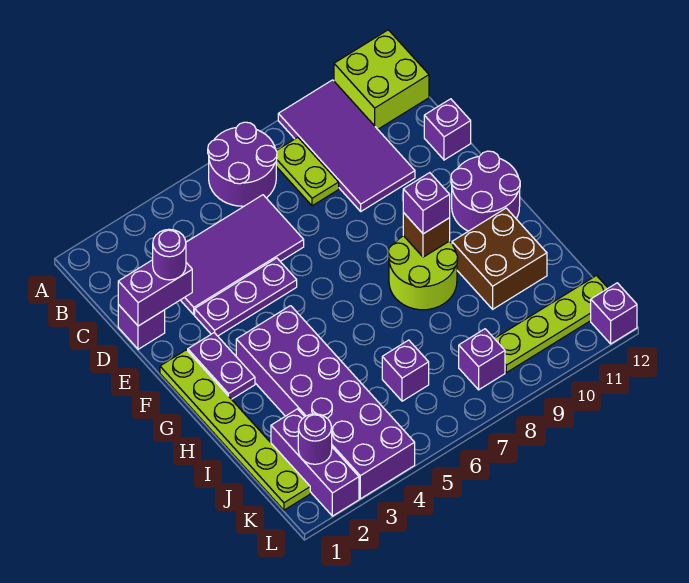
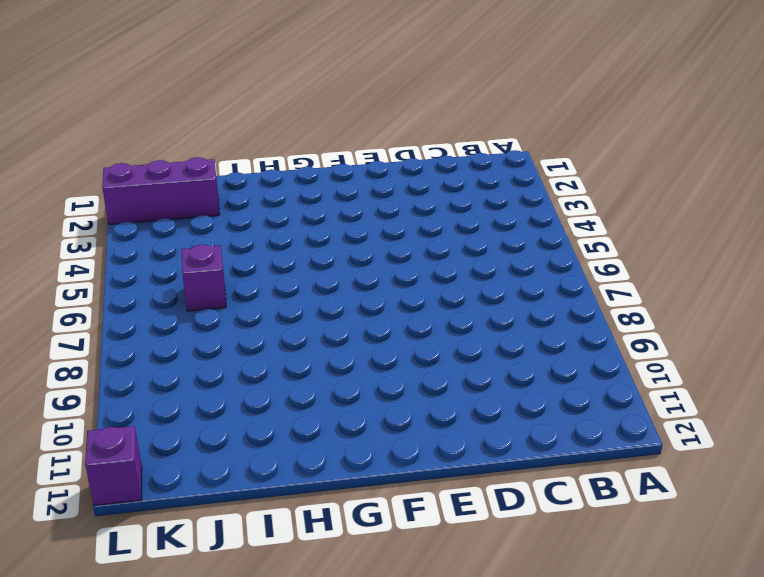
none -> purple round brick A6:B7 level 1
none -> purple tile A9:D10 level 1
none -> lime brick A11:B12 level 1

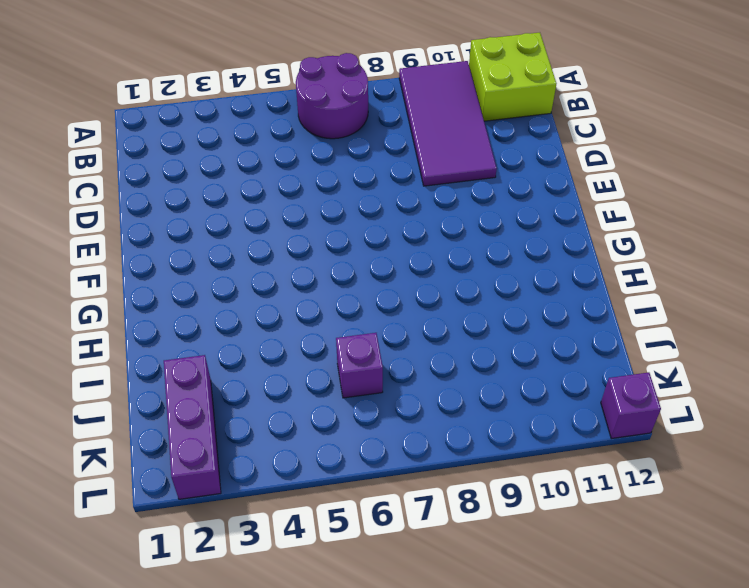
none -> lime plate B8:C8 level 1
none -> purple tile C3:D6 level 1
none -> purple brick D1 level 1

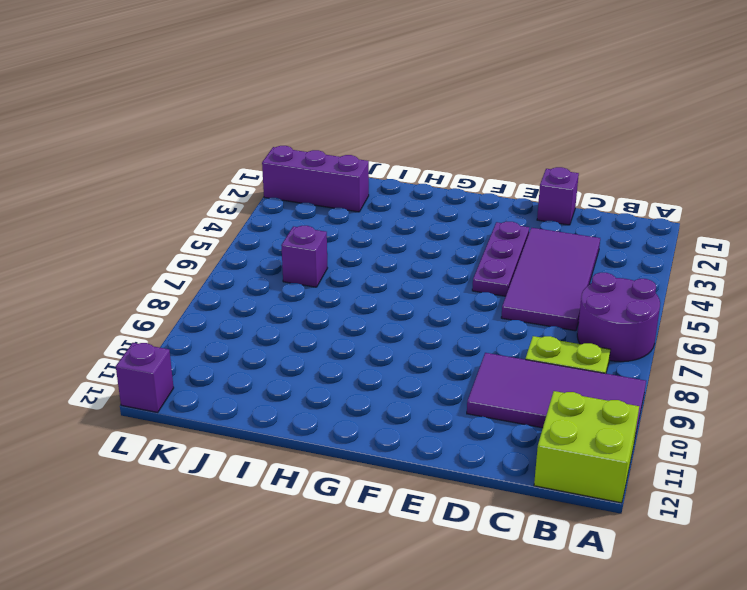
none -> purple brick D12 level 1
none -> lime plate F1:K1 level 1
none -> purple plate F2:G2 level 1

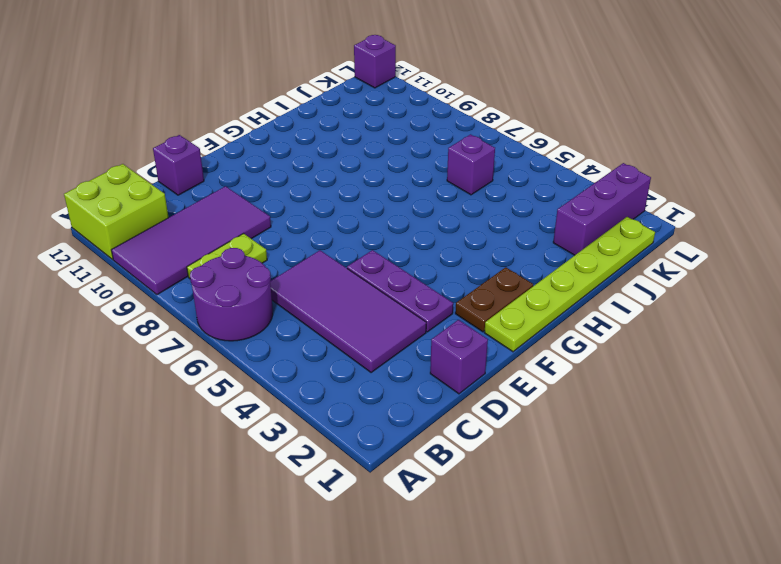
brown plate F2:G2 level 1 -> purple plate F2:G2 level 1
none -> purple round brick F11:G12 level 1
none -> purple brick G3:L4 level 1
none -> lime round brick G8:H9 level 1

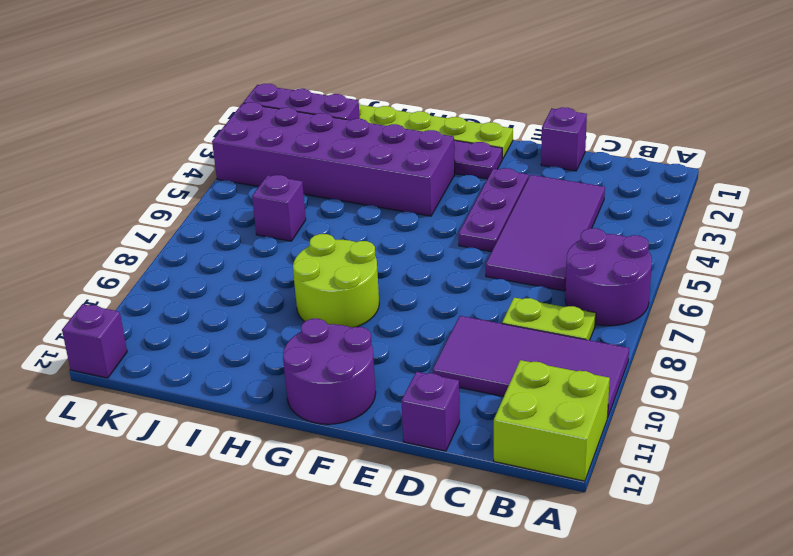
none -> brown brick H10:I11 level 1
none -> purple brick K8 level 1
none -> lime plate K9:K12 level 1

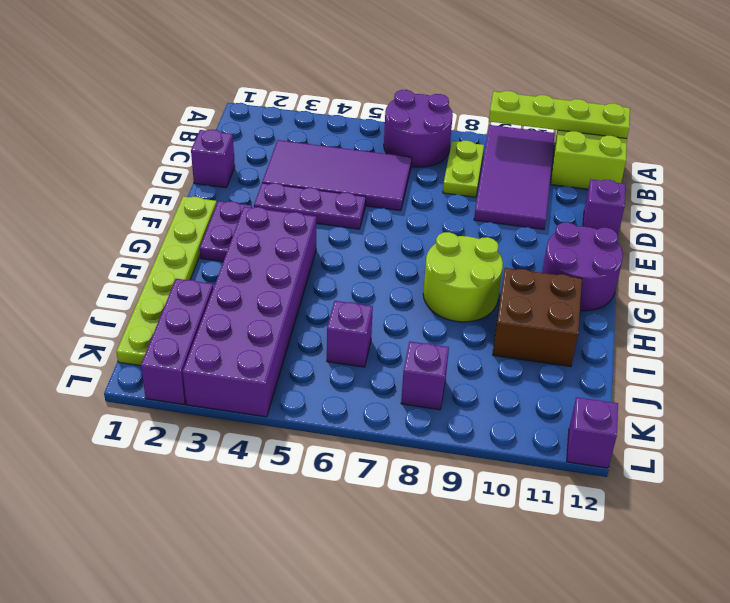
lime plate A9:A12 level 2 -> lime plate K9:K12 level 1
none -> purple brick D1:D2 level 2
none -> brown brick G9 level 2
none -> purple round brick K2 level 2

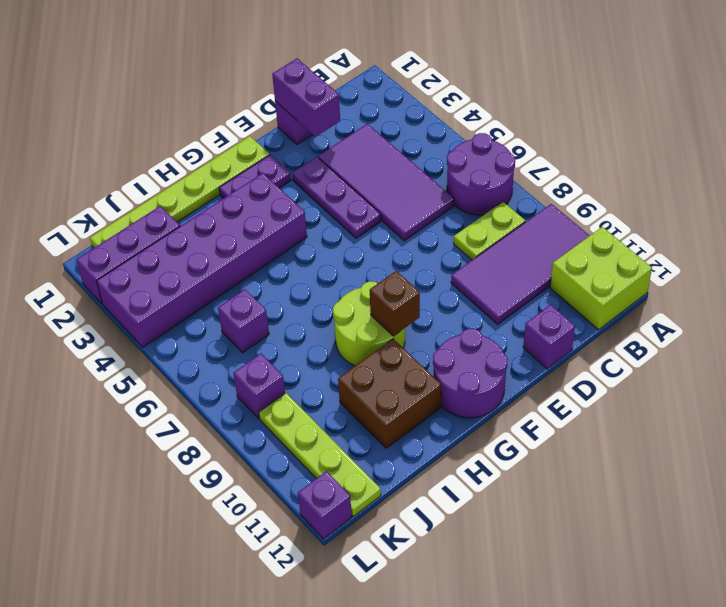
none -> purple round brick K2 level 2
none -> purple round brick D2 level 3
none -> purple brick G9 level 3

